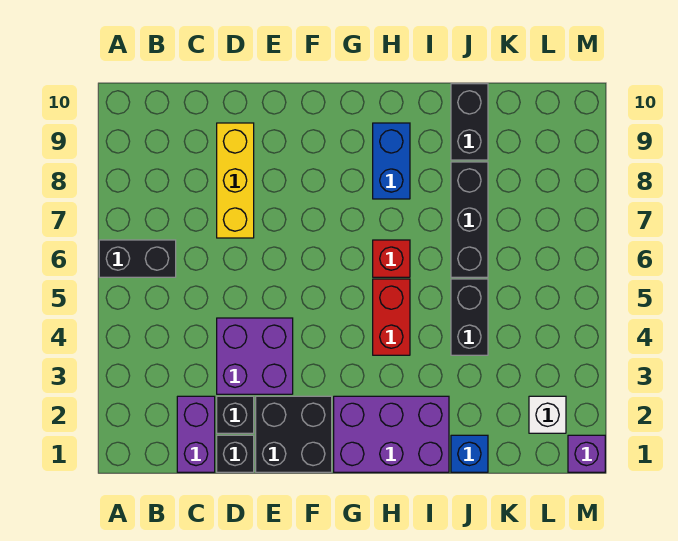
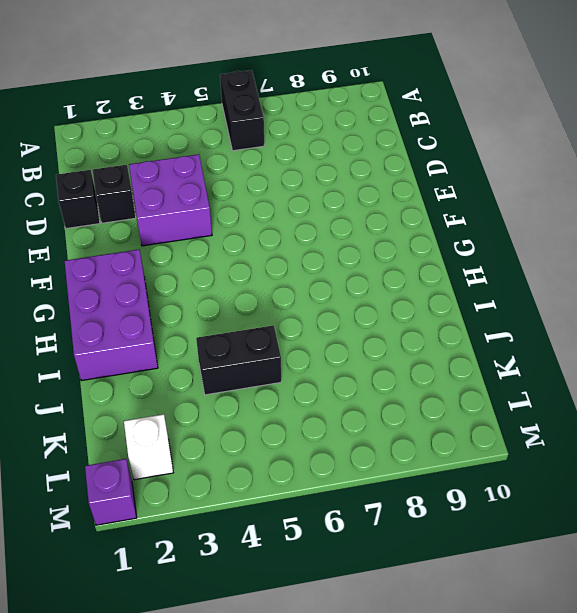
none -> purple brick C1:C2 level 1
none -> yellow brick D7:D9 level 1
none -> black brick E1:F2 level 1

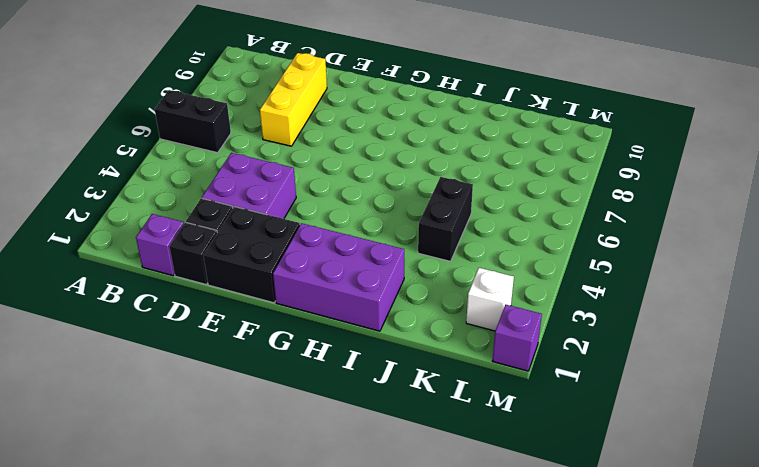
purple brick C1 level 1 -> purple brick C1:C2 level 1
none -> red brick H4:H5 level 1
none -> red brick H6 level 1
none -> blue brick H8:H9 level 1

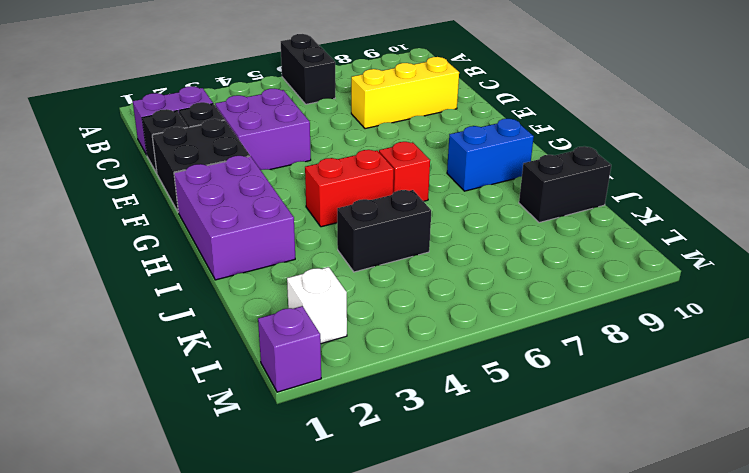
none -> blue brick J1 level 1
none -> black brick J6:J8 level 1

